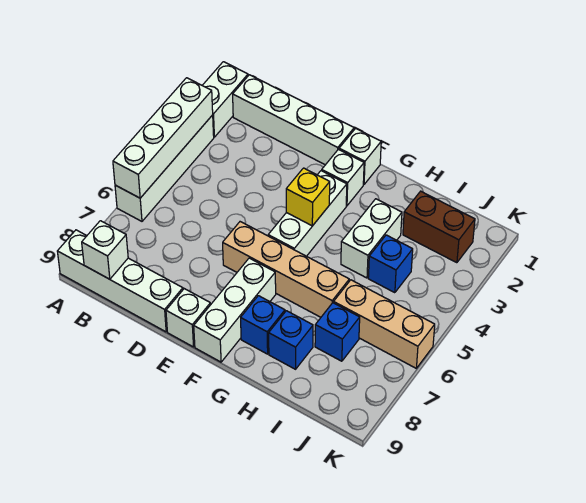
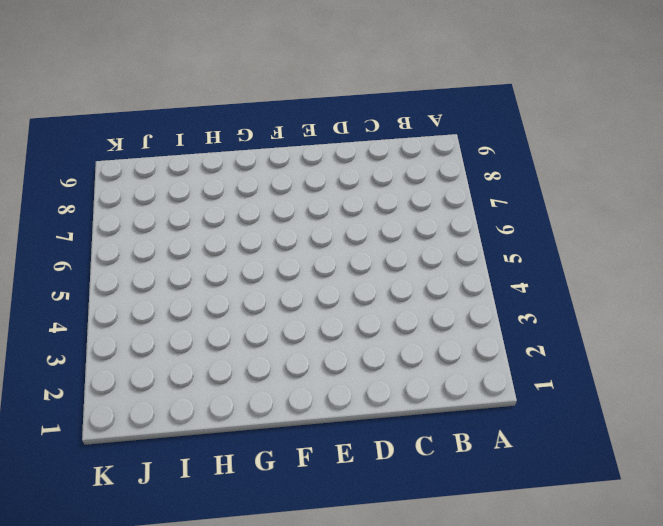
none -> white brick A1:A2 level 1
none -> white brick A3:A6 level 1
none -> white brick A9:D9 level 1

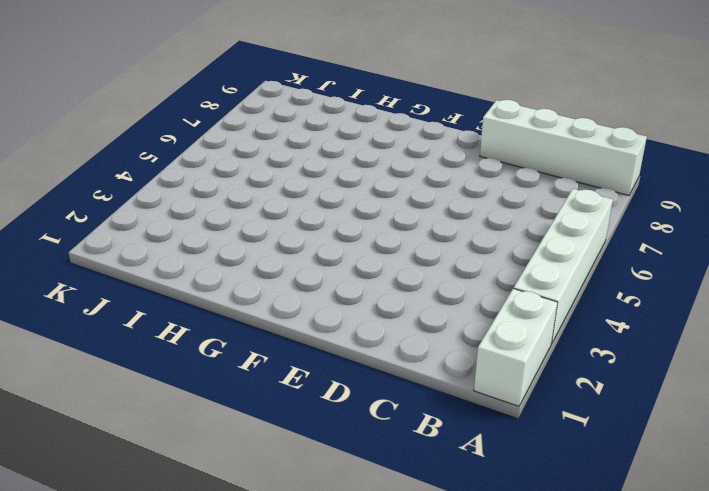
none -> white brick B1:E1 level 1
none -> tan brick E6:H6 level 1
none -> white brick E9 level 1

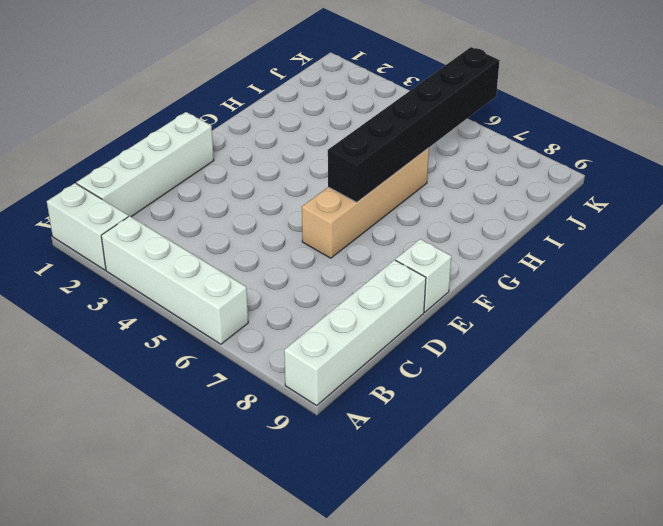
black brick F6:K6 level 2 -> none
none -> white brick F1 level 1
none -> white brick F2 level 1
none -> white brick F3:F5 level 1

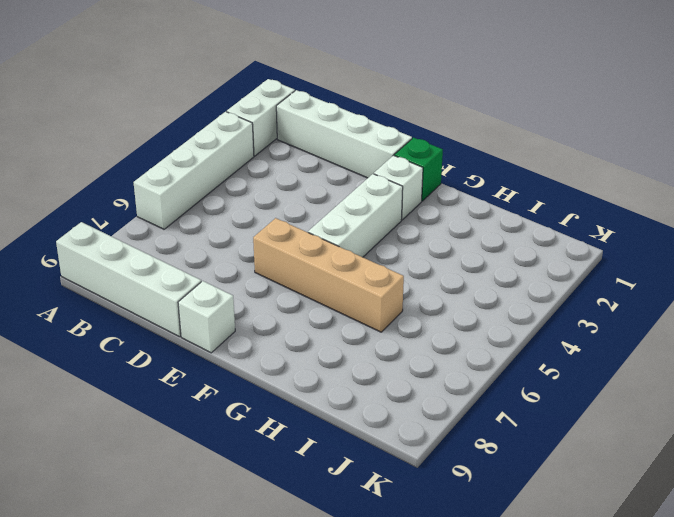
green brick F1 level 1 -> white brick F1 level 1
none -> white brick F7:F9 level 1
none -> blue brick G8 level 1
none -> white brick H3:H4 level 1

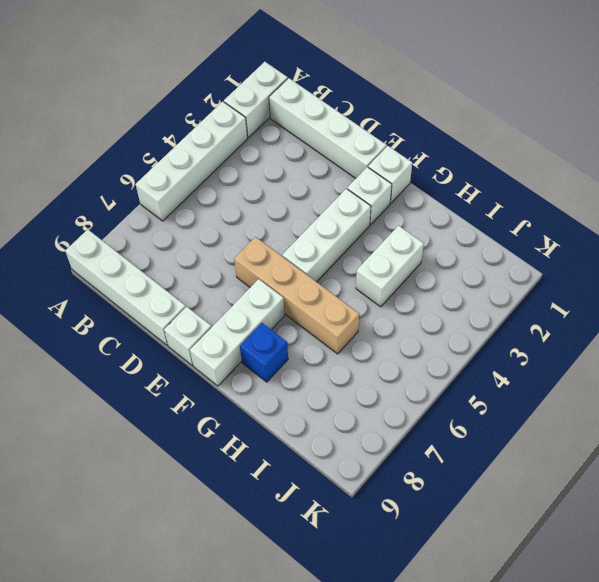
none -> blue brick H8 level 1
none -> brown brick I2:J2 level 1
none -> blue brick I4 level 1

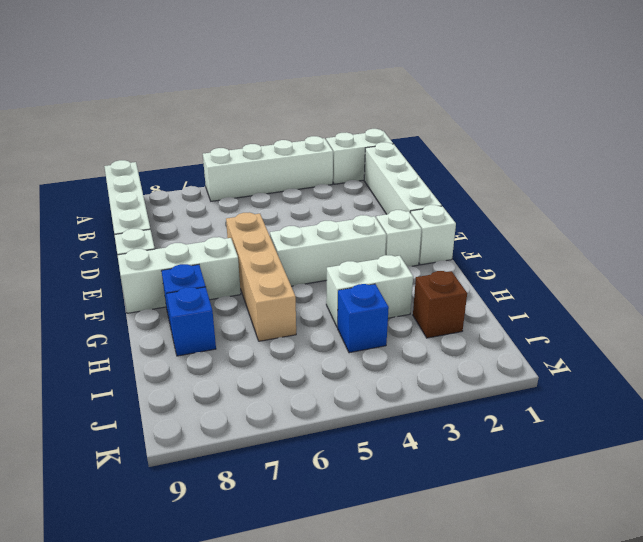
brown brick I2 level 1 -> brown brick I2:J2 level 1
none -> tan brick I6:K6 level 1
none -> blue brick I7 level 1
none -> white brick A3:A6 level 2

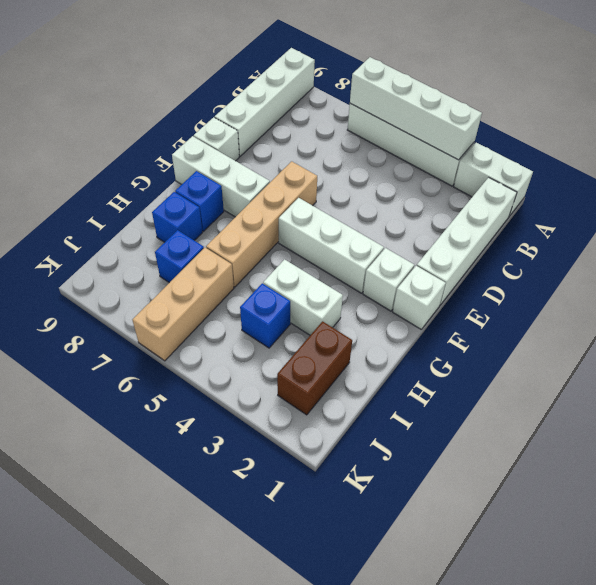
none -> white brick B9 level 2
none -> yellow brick F4 level 2

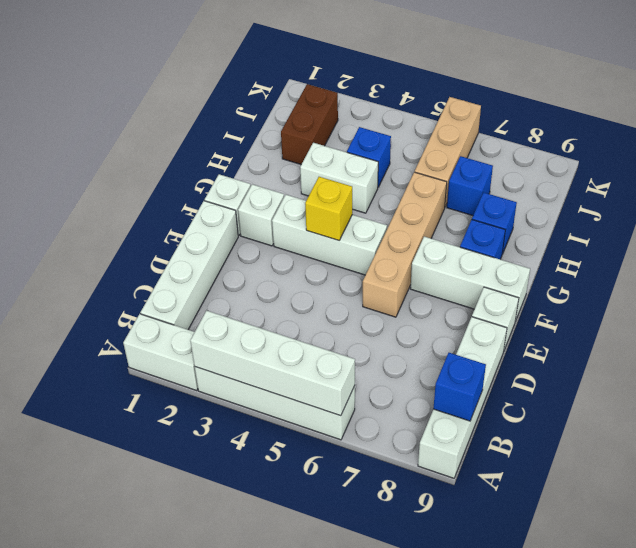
blue brick B9 level 2 -> white brick B9 level 2

